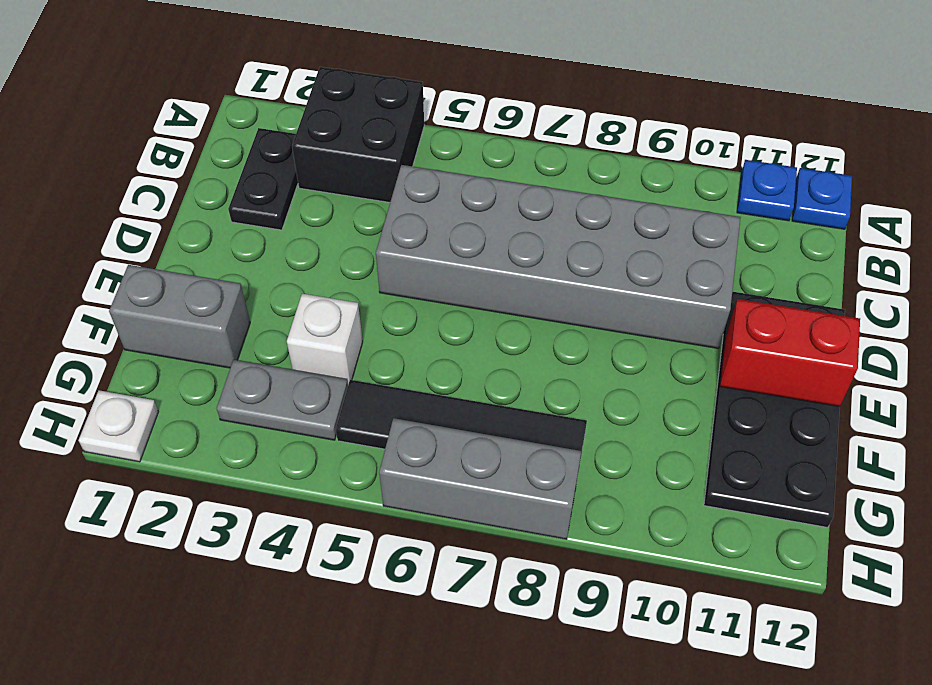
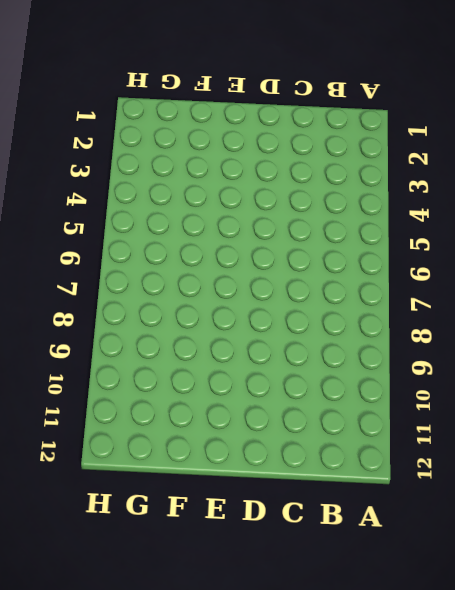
none -> black brick A3:B4 level 1
none -> blue plate A11 level 1
none -> blue plate A12 level 1

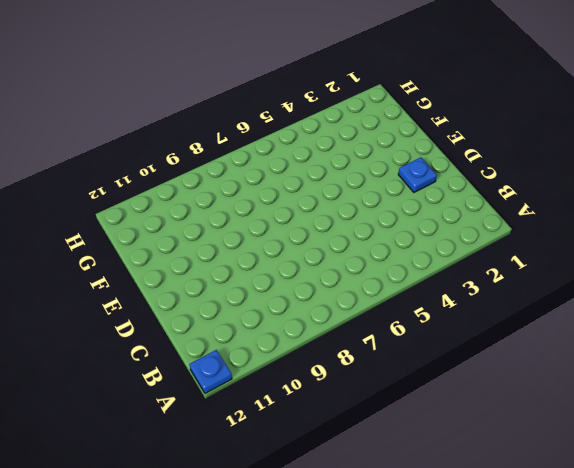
blue plate D2 level 1 -> blue plate A11 level 1
none -> black brick A3:B4 level 1
none -> black plate B2:C2 level 1
none -> grey brick C5:D10 level 1

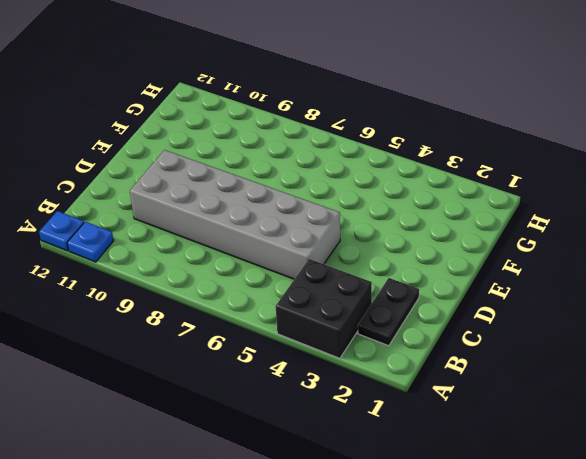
none -> black plate D11:G12 level 1
none -> grey brick F1:F2 level 1
none -> white brick F4 level 1

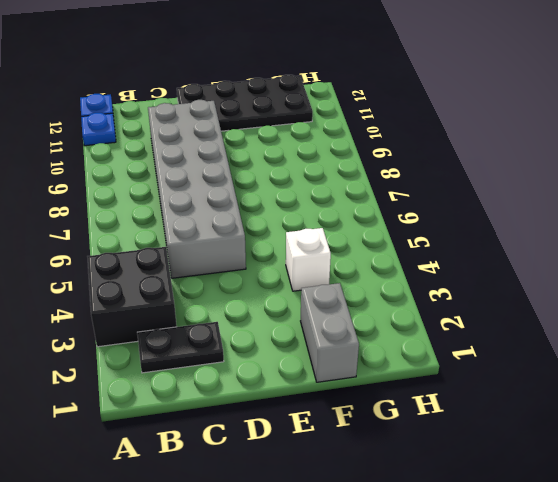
none -> grey plate G3:G4 level 1
none -> black tile G5:G8 level 1
none -> white plate H1 level 1

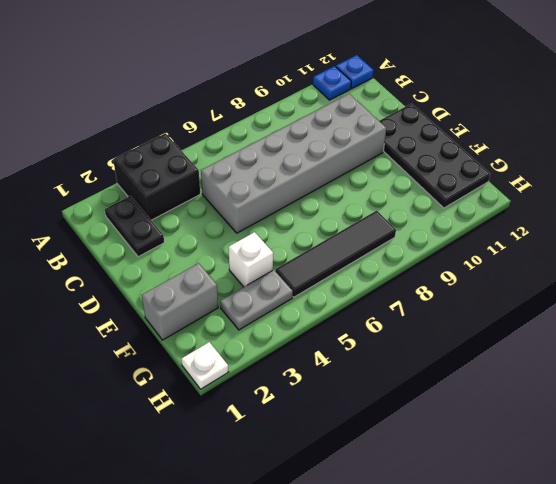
none -> grey brick H6:H8 level 1
none -> red brick E11:E12 level 2

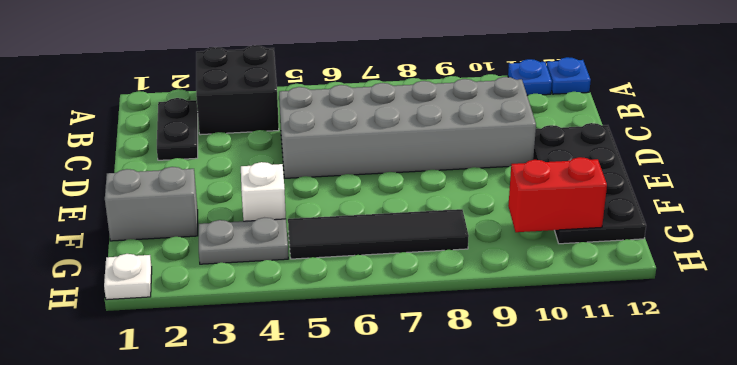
red brick G10:G11 level 2 -> red brick E11:E12 level 2
none -> grey brick H6:H8 level 1

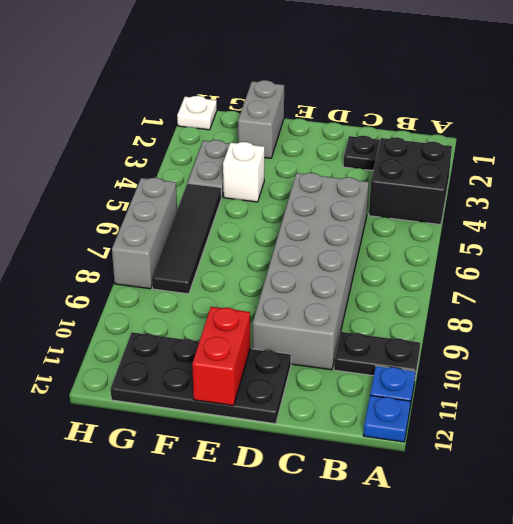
black plate A10:B10 level 1 -> none

